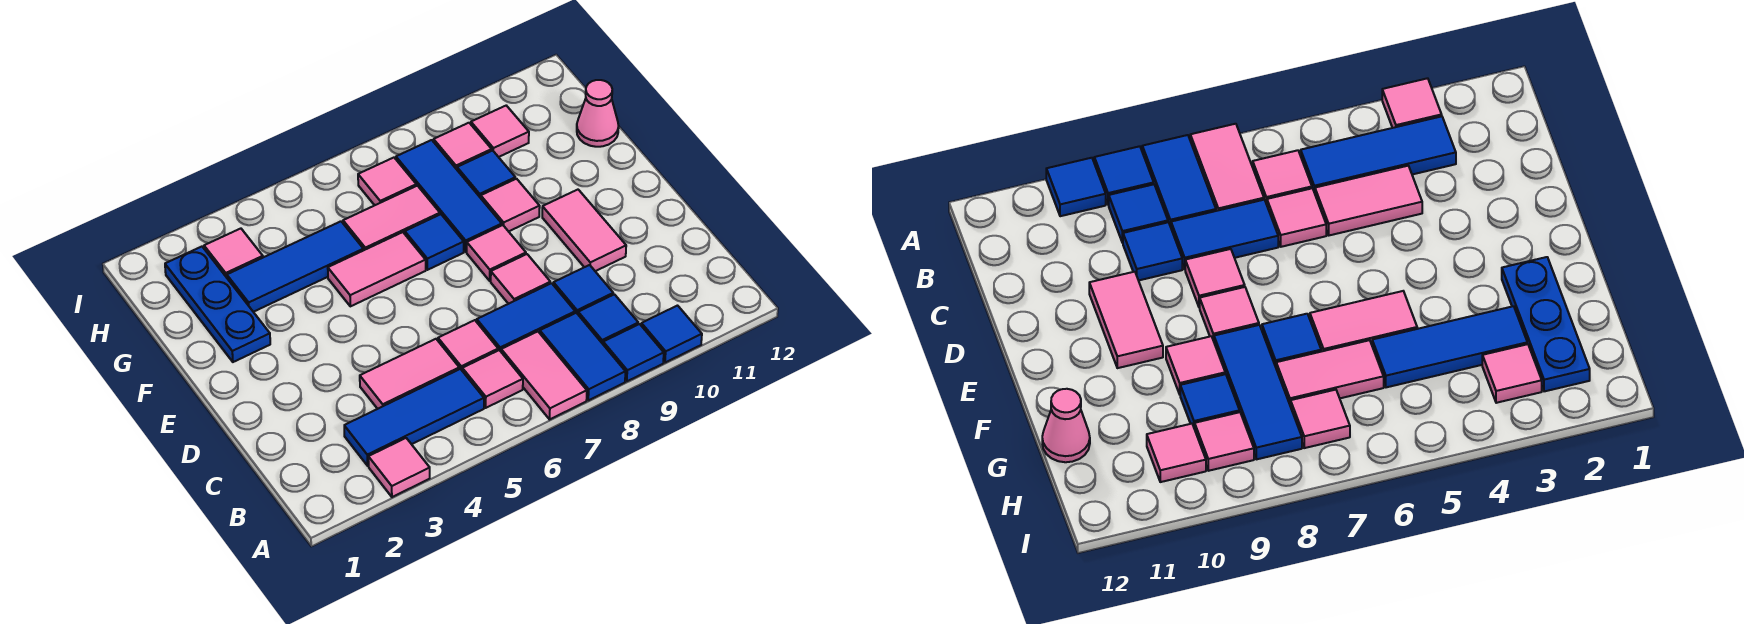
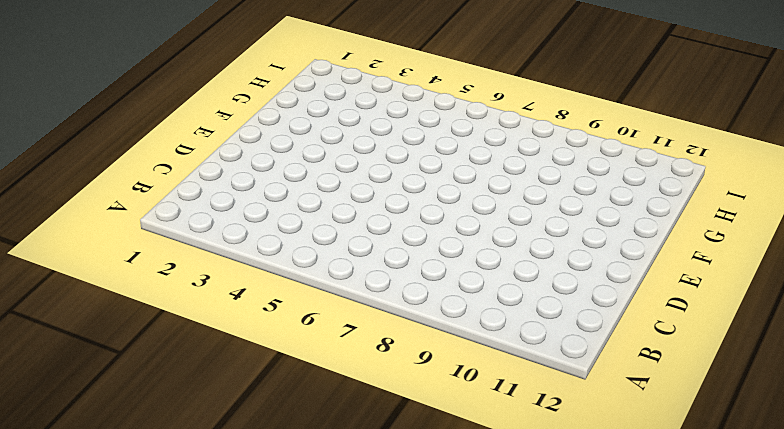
none -> pink tile A3 level 1
none -> pink tile A7:B7 level 1
none -> blue tile A8:B8 level 1

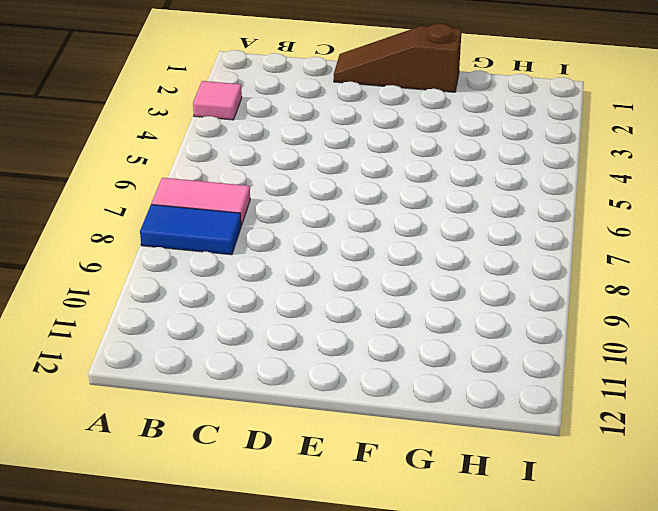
brown slope D1:F1 level 1 top F -> none
none -> blue tile A9 level 1
none -> blue tile A10 level 1
none -> blue tile B3:B5 level 1

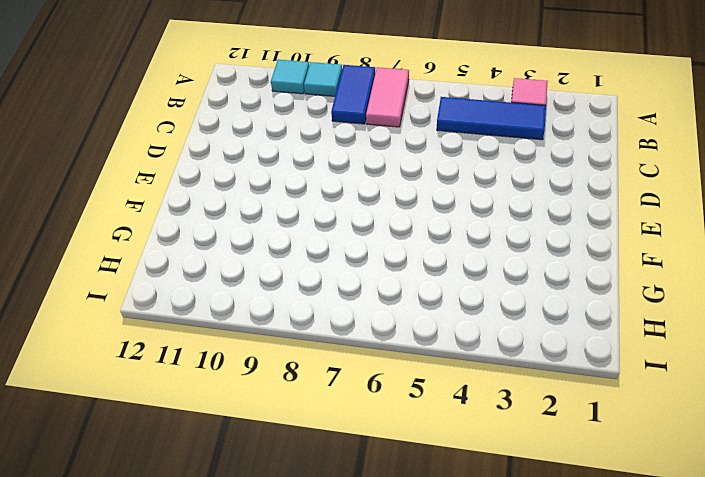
cyan tile A9 level 1 -> blue tile A9 level 1
cyan tile A10 level 1 -> blue tile A10 level 1
none -> pink tile B6 level 1
none -> blue tile B9 level 1
none -> pink tile C4:C5 level 1

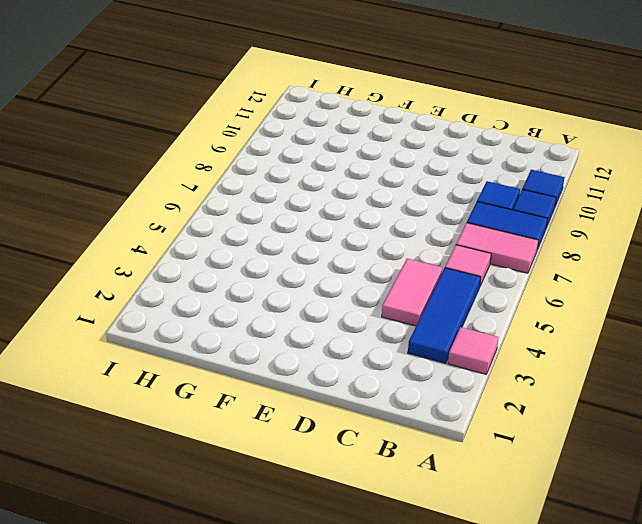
none -> pink tile C6 level 1
none -> blue tile C7:C8 level 1
none -> blue tile C9 level 1

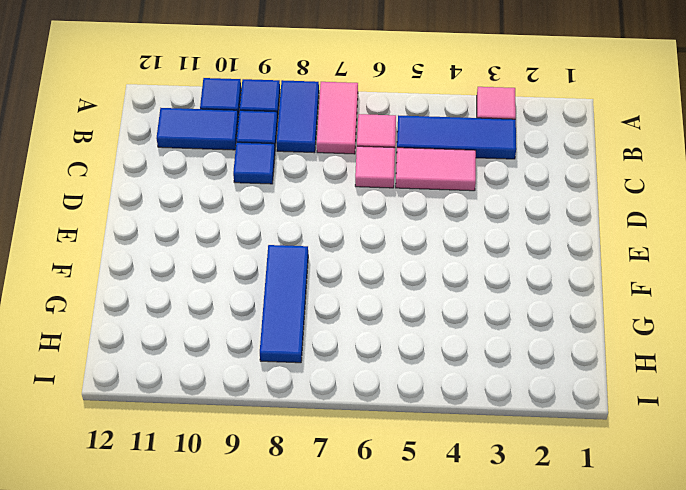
blue tile B10:B11 level 1 -> blue tile C7:C8 level 1
none -> pink tile D8 level 1
none -> pink tile D10:E10 level 1
none -> pink tile E8 level 1

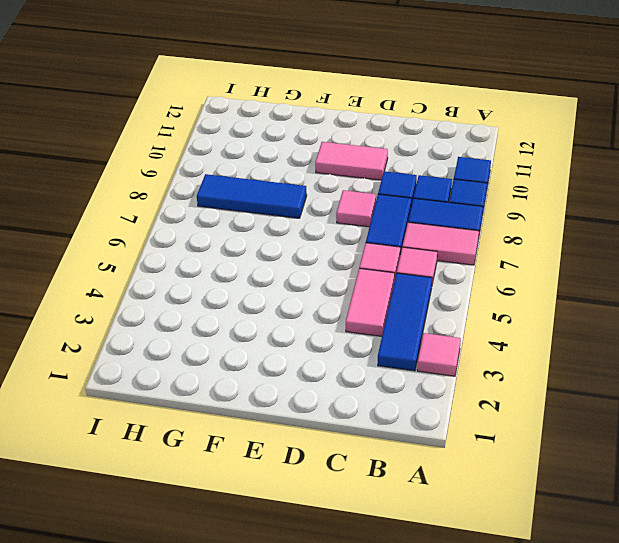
none -> pink tile E8 level 1
none -> blue plate F2:H2 level 1
none -> pink tile F5:F6 level 1

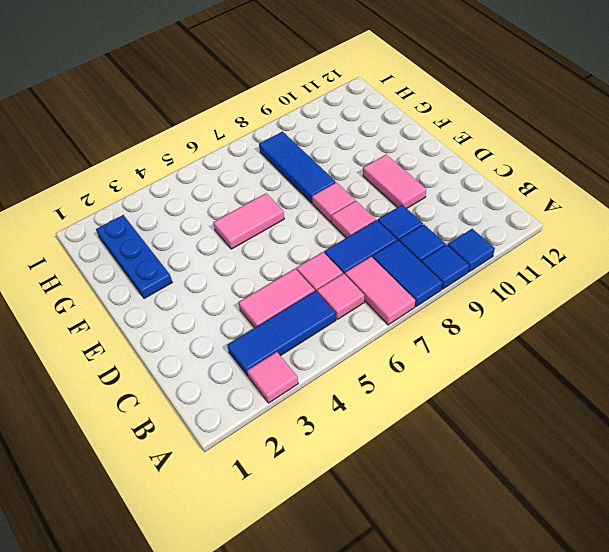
none -> blue tile F7 level 1
none -> pink tile F9 level 1
none -> blue tile G3:G5 level 1

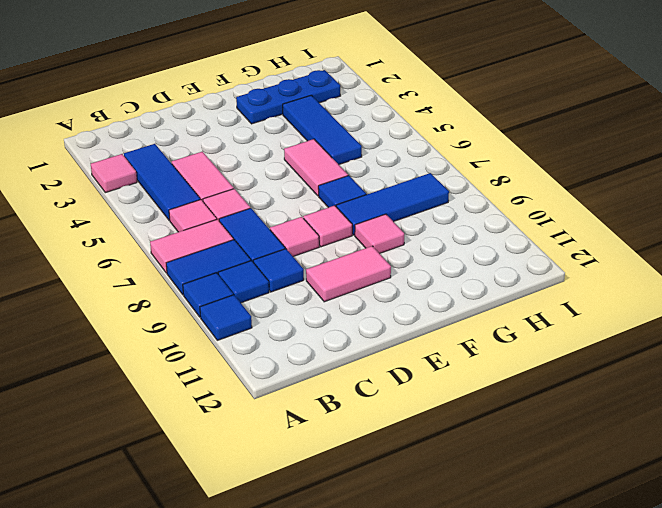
none -> pink tile G6:G7 level 1
none -> blue tile G9 level 1
none -> pink cone G12 level 1

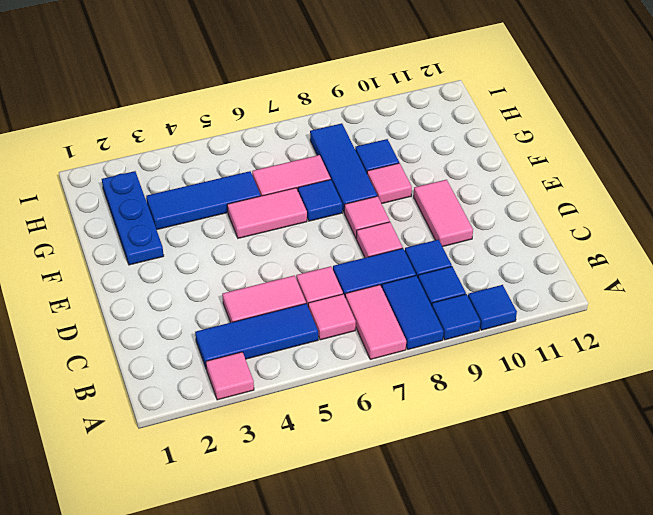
none -> pink cone G12 level 1
none -> pink tile H3 level 1
none -> pink tile H7 level 1

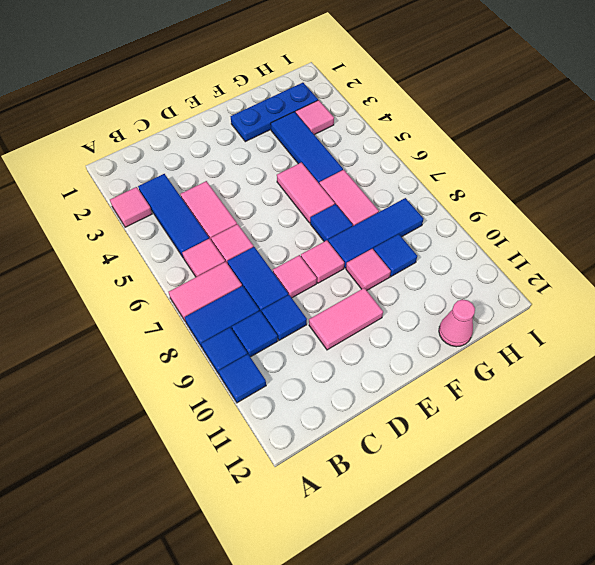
none -> pink tile H7 level 1
none -> pink tile H9 level 1
none -> pink tile H10 level 1

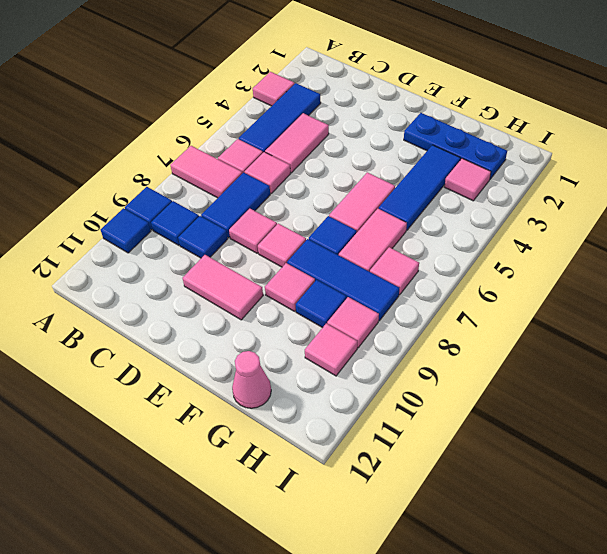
none -> blue tile A8:B8 level 1

